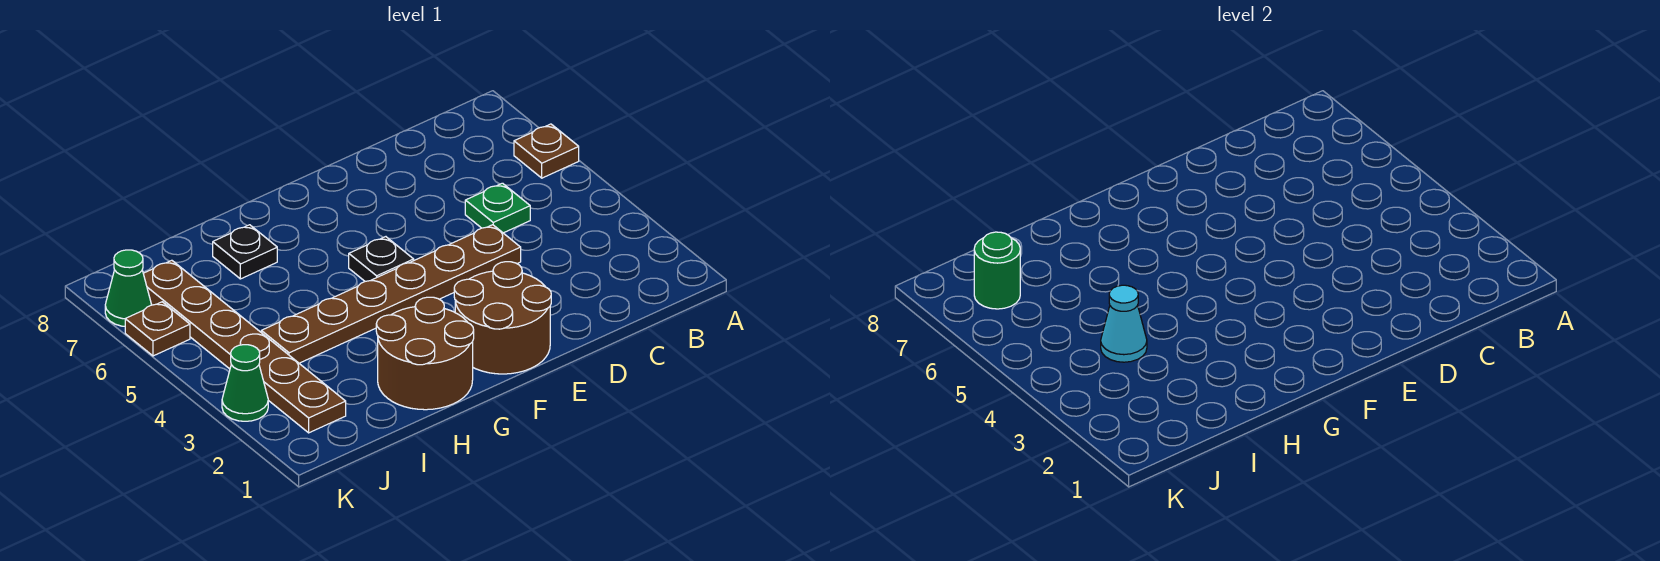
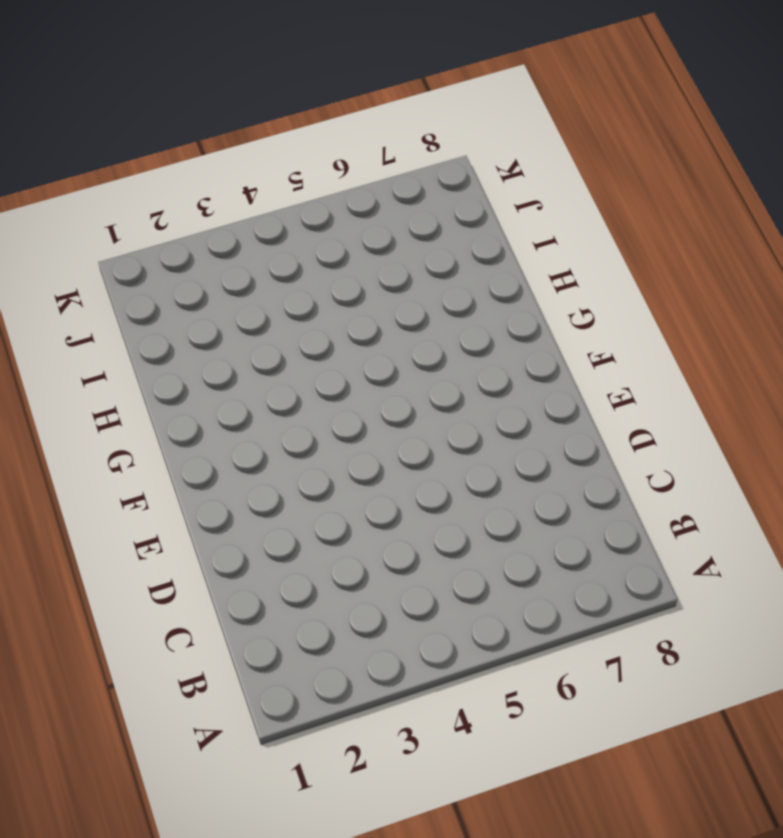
none -> brown plate A6 level 1
none -> green plate C5 level 1
none -> brown plate D4:I4 level 1

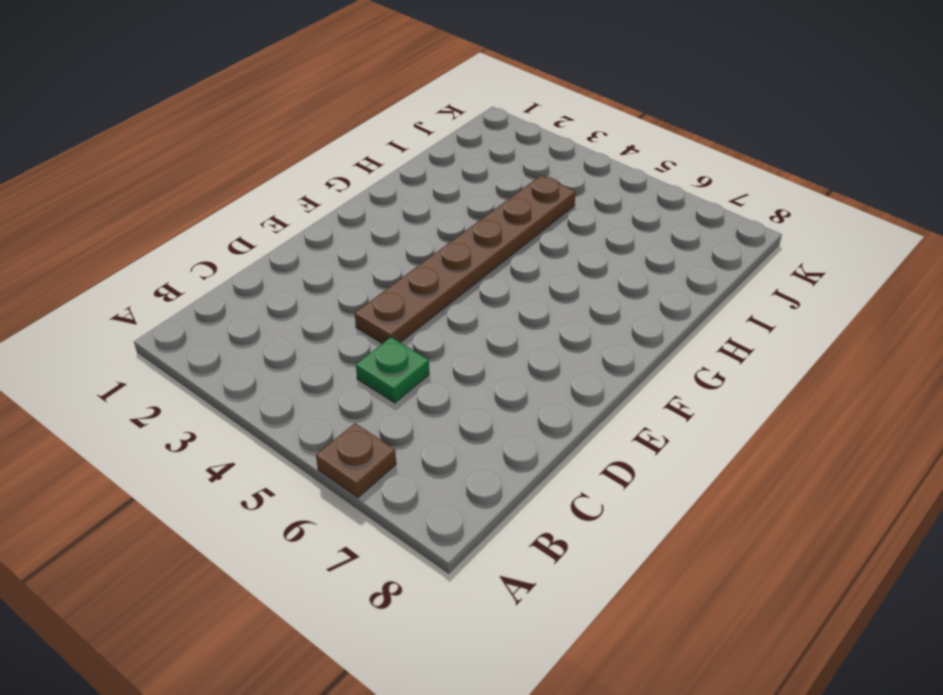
none -> brown round brick E1:F2 level 1
none -> black plate F5 level 1
none -> brown round brick G1:H2 level 1

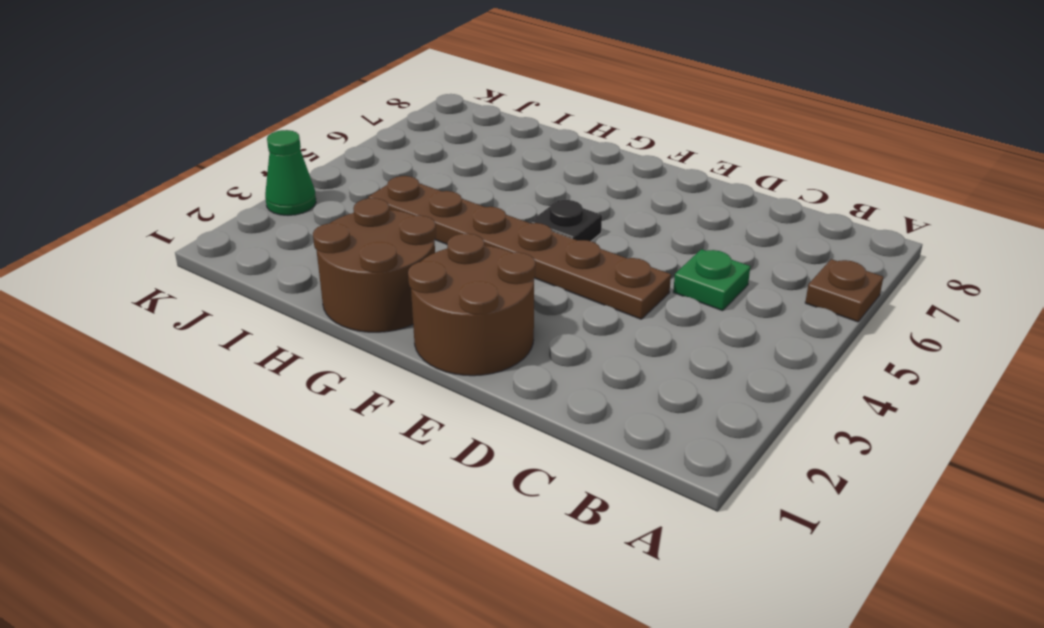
none -> black plate H7 level 1
none -> brown plate J2:J7 level 1
none -> brown plate K6 level 1

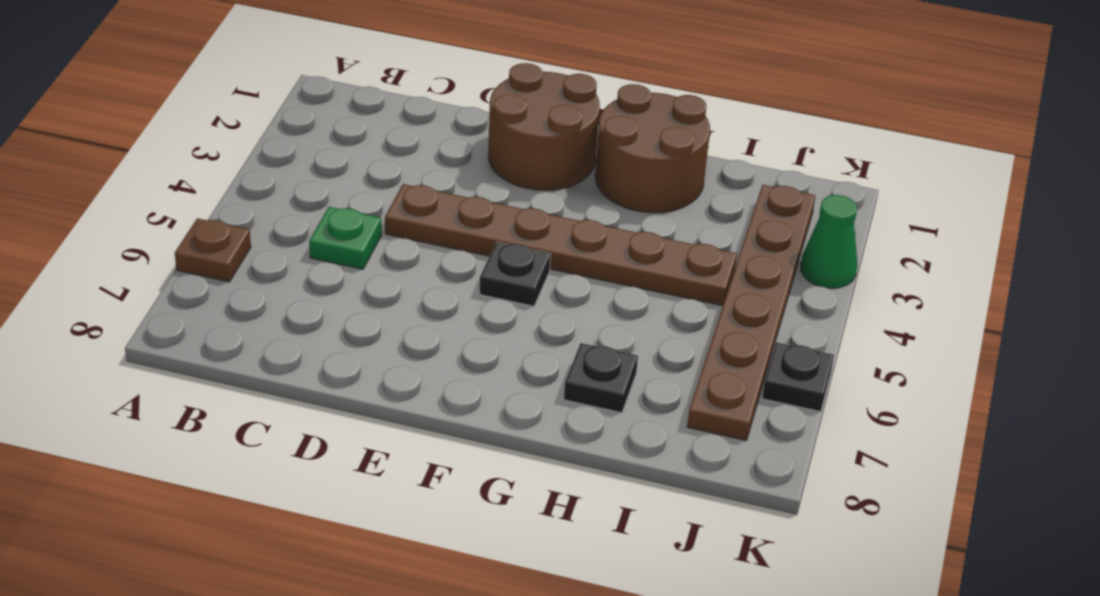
black plate K6 level 1 -> brown plate K6 level 1
none -> green cone K7 level 1
none -> cyan cone I4 level 2
none -> green round brick J7 level 2

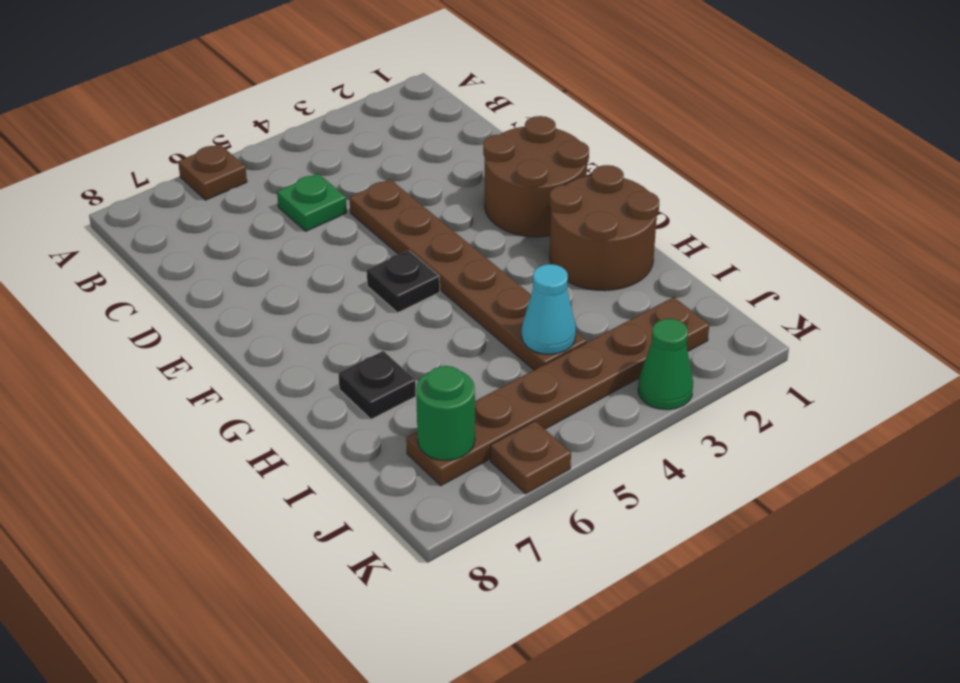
none -> green cone K7 level 1

